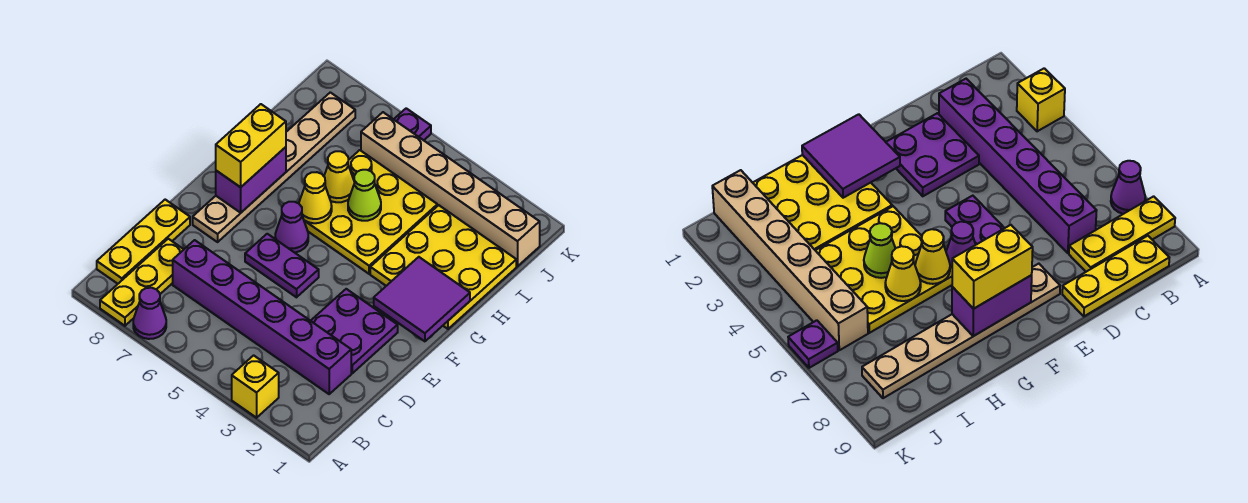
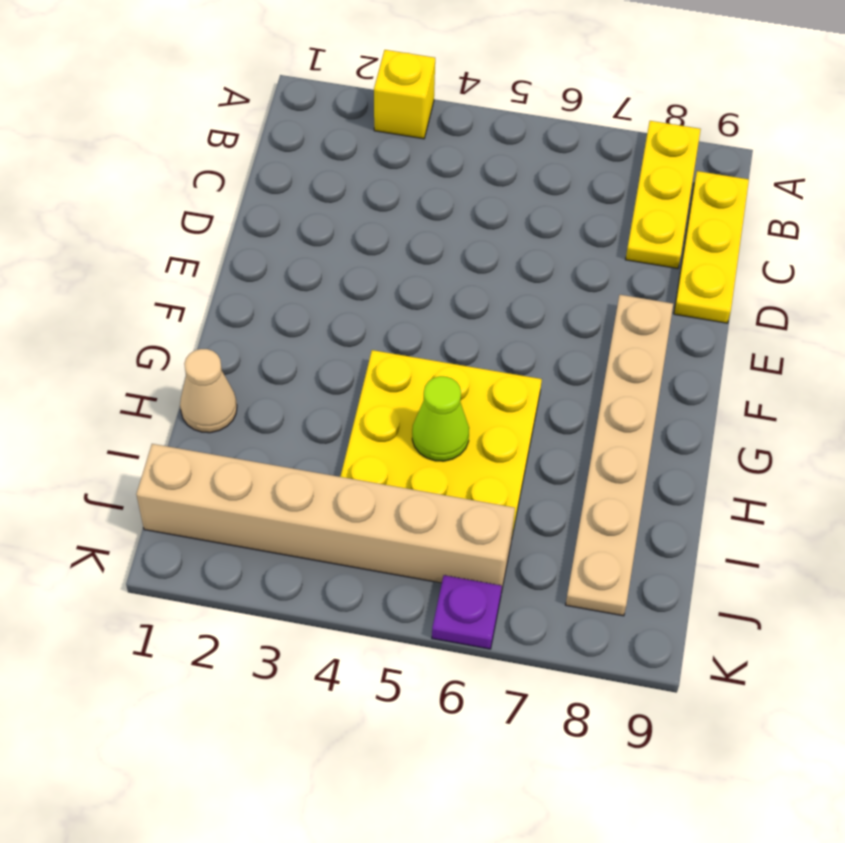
tan cone H1 level 1 -> yellow plate G1:I3 level 1
none -> purple cone A7 level 1
none -> purple brick C2:C7 level 1
none -> purple plate D2:E3 level 1

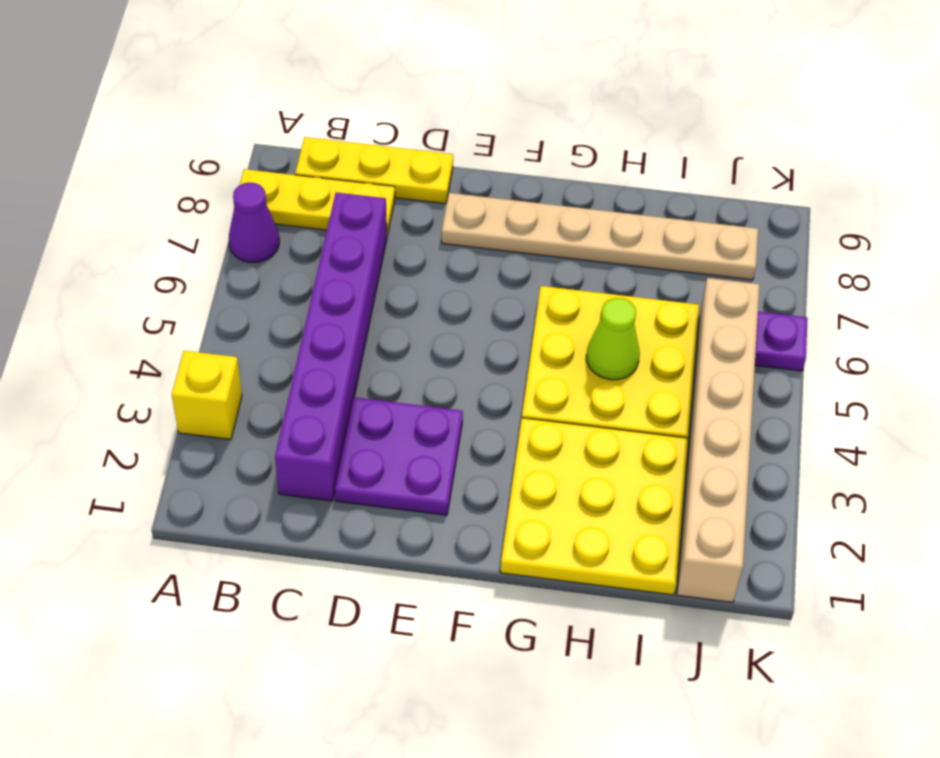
none -> purple plate E5:E6 level 1
none -> purple cone F6 level 1
none -> purple tile F1:G2 level 2

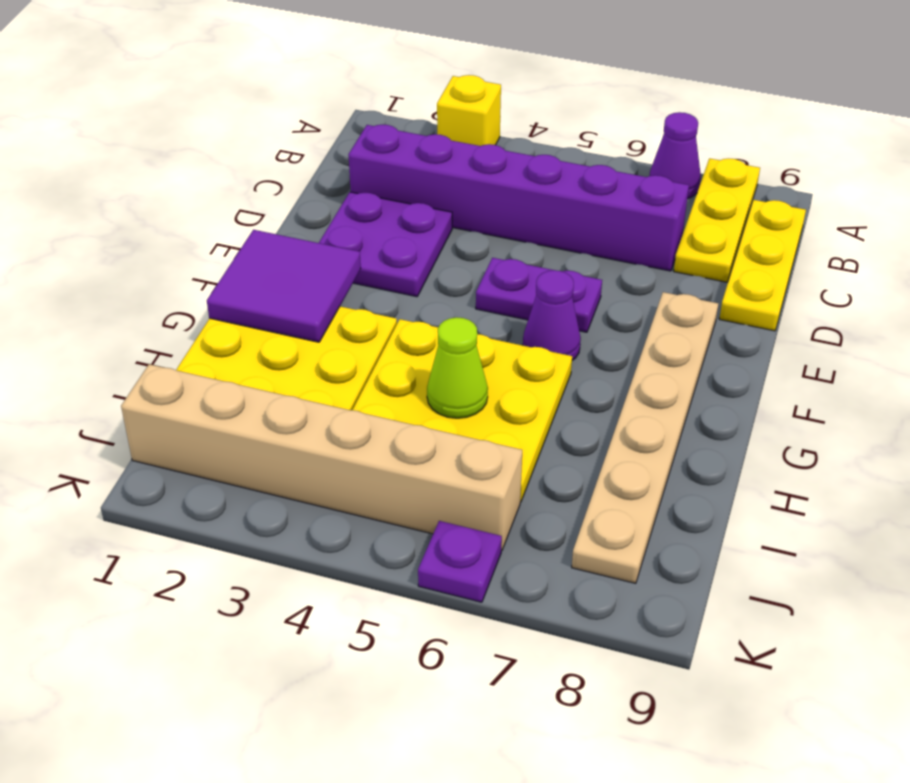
none -> purple brick F8:G8 level 2
none -> yellow cone G6 level 2
none -> yellow cone H6 level 2

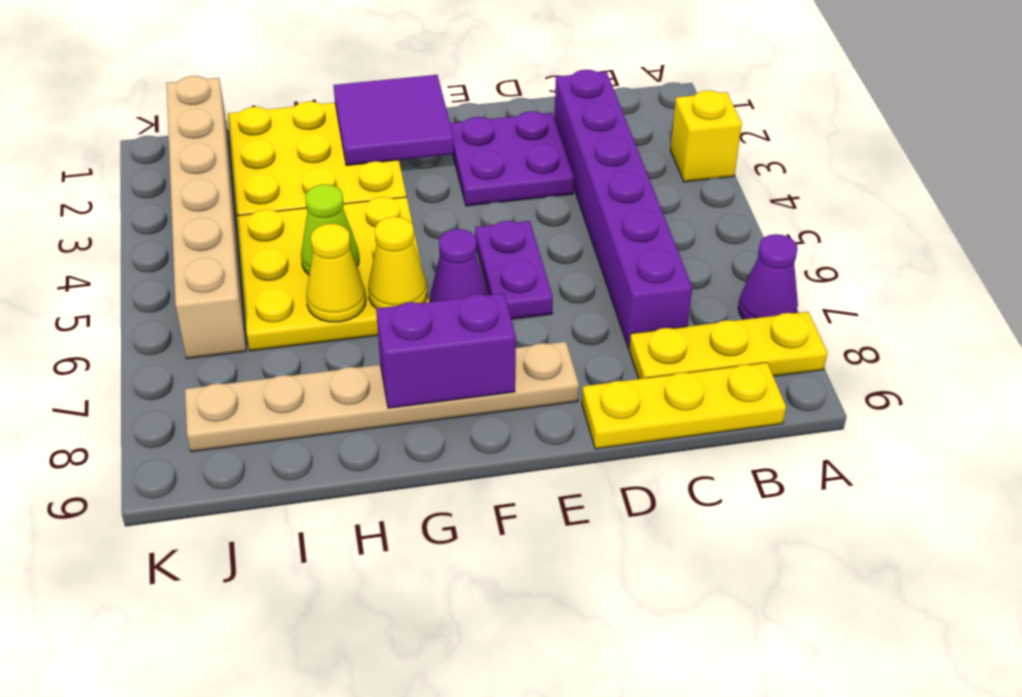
none -> purple plate K6 level 1
none -> yellow brick F8:G8 level 3

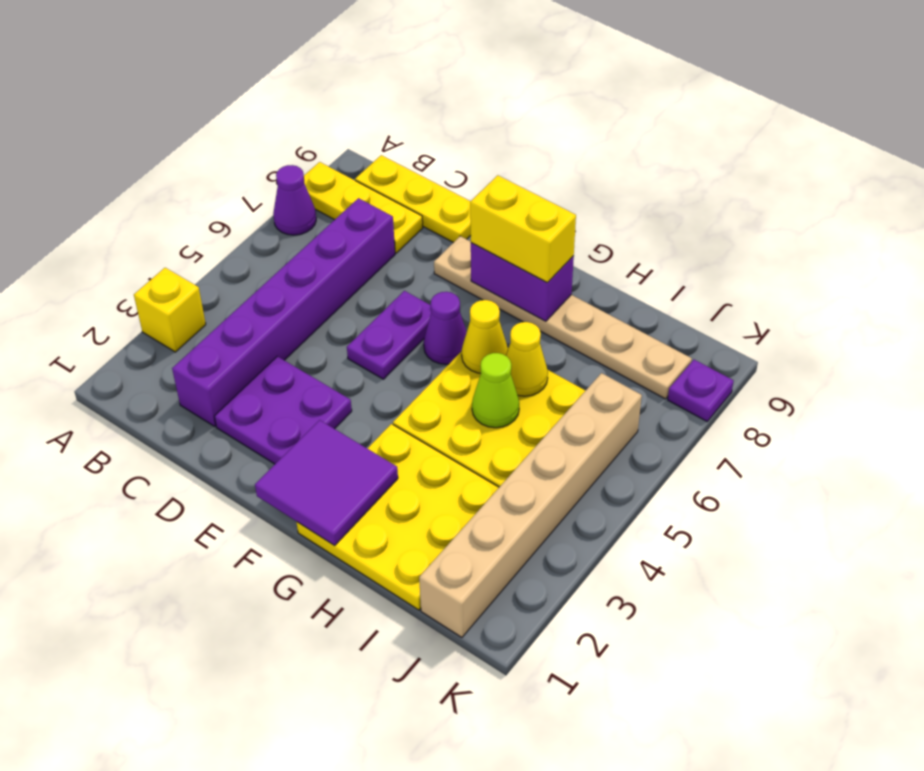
purple plate K8 level 1 -> purple plate K6 level 1

